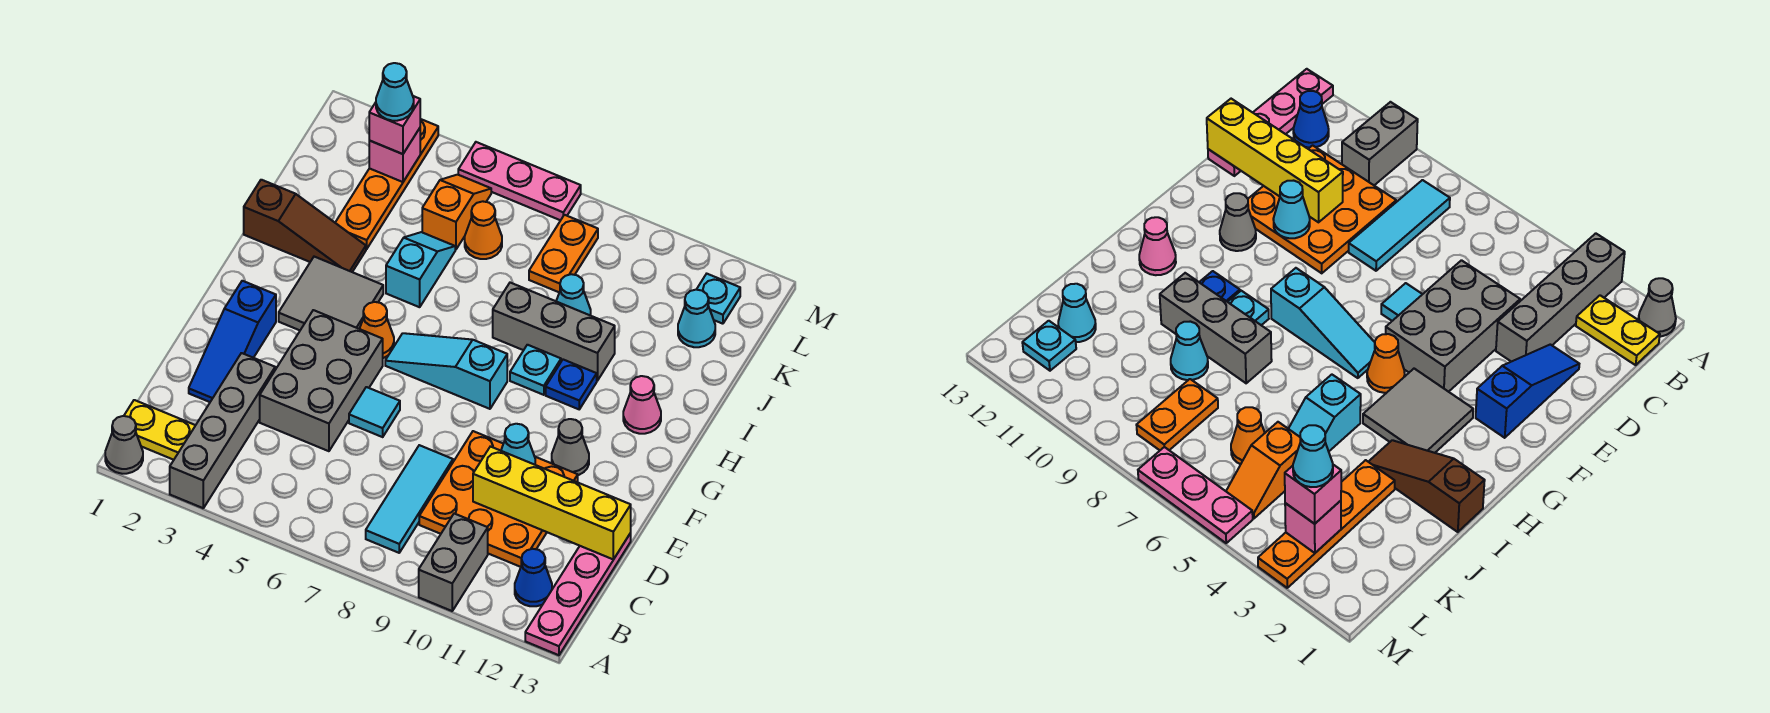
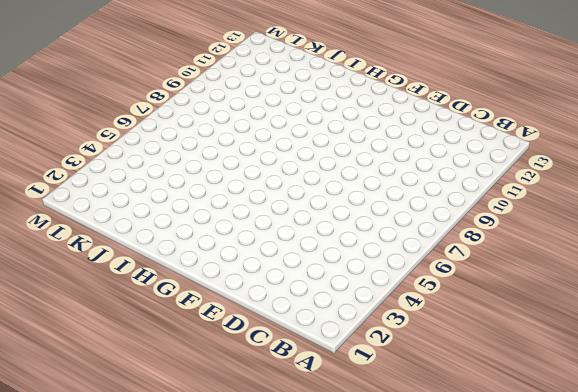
none -> grey cone A1 level 1
none -> grey brick A3:D3 level 1
none -> grey brick A10:B10 level 1
none -> pink plate A13:D13 level 1

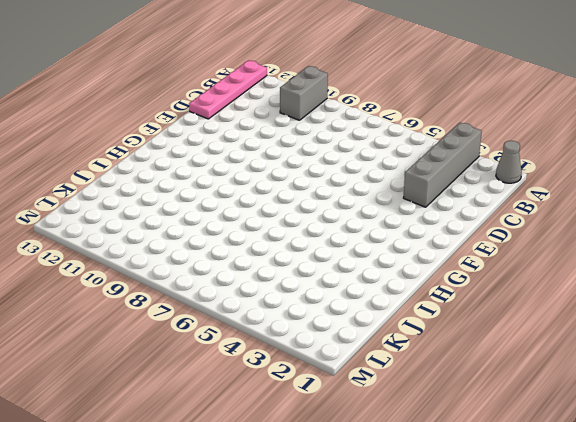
none -> yellow plate B1:B2 level 1
none -> cyan tile B8:D8 level 1
none -> blue cone B12 level 1
none -> orange plate C9:E11 level 1

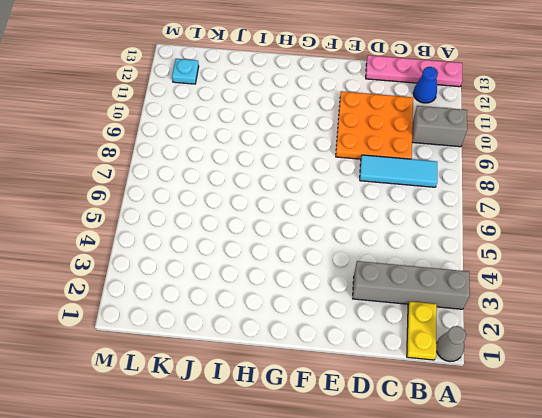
none -> blue slope D2:F2 level 1 top F
none -> grey brick D4:F5 level 1
none -> cyan tile E6 level 1
none -> grey cone F11 level 1

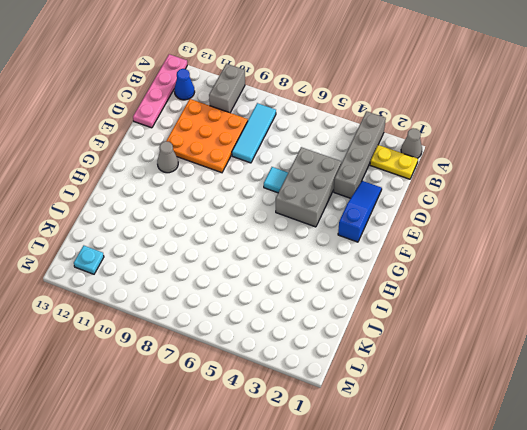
none -> grey tile G3:H4 level 1
none -> orange cone G5 level 1
none -> cyan slope G6:G8 level 1 top 8
none -> cyan plate H9 level 1

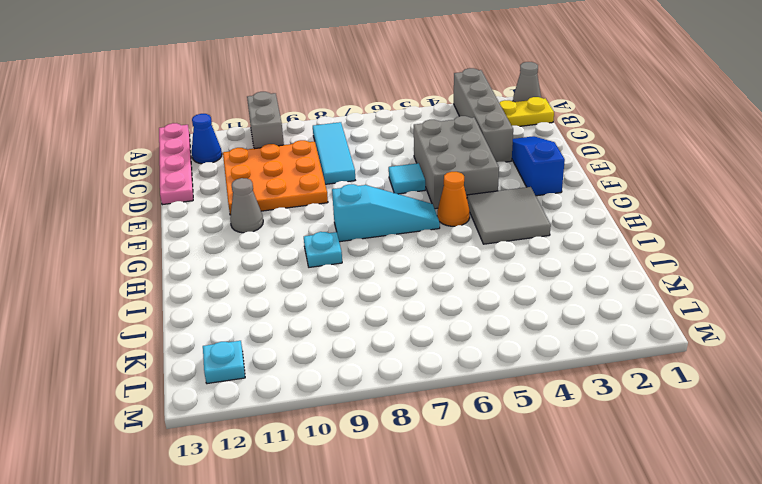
none -> blue plate H10 level 1
none -> pink cone H12 level 1
none -> brown slope I1:I3 level 1 top 1
none -> cyan slope I5:J5 level 1 top I

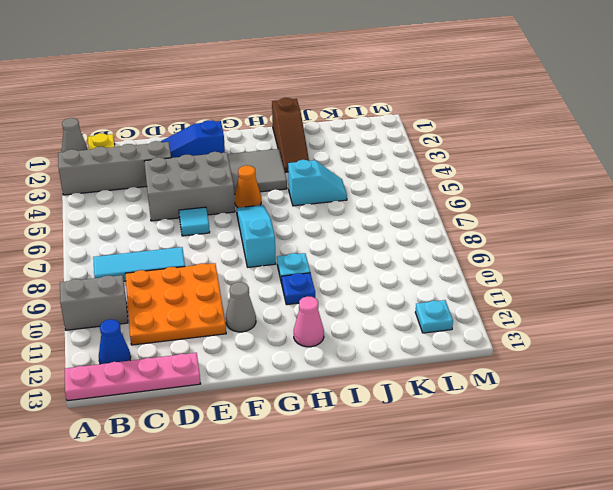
none -> grey brick I8:I10 level 1
none -> orange plate J3:M3 level 1
none -> cyan cone J9 level 1
none -> orange slope K5:L5 level 1 top K

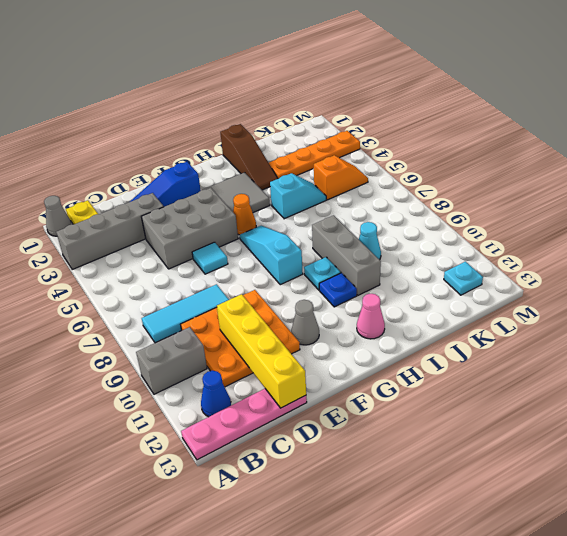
none -> orange cone K6 level 1
none -> orange plate K8:L8 level 1
none -> cyan cone K12 level 1
none -> pink plate M5:M7 level 1

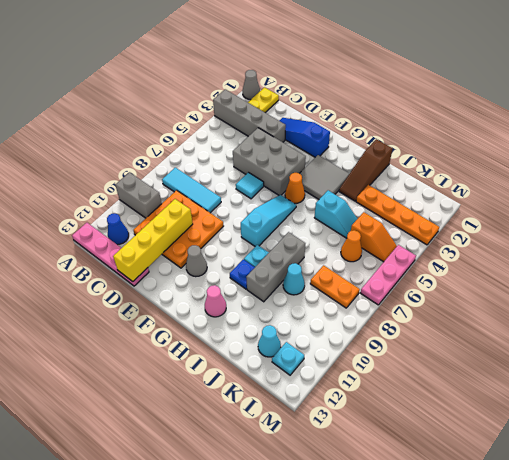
none -> cyan cone E10 level 2
none -> pink brick L3 level 2
none -> pink brick L3 level 3
none -> cyan cone L3 level 4

